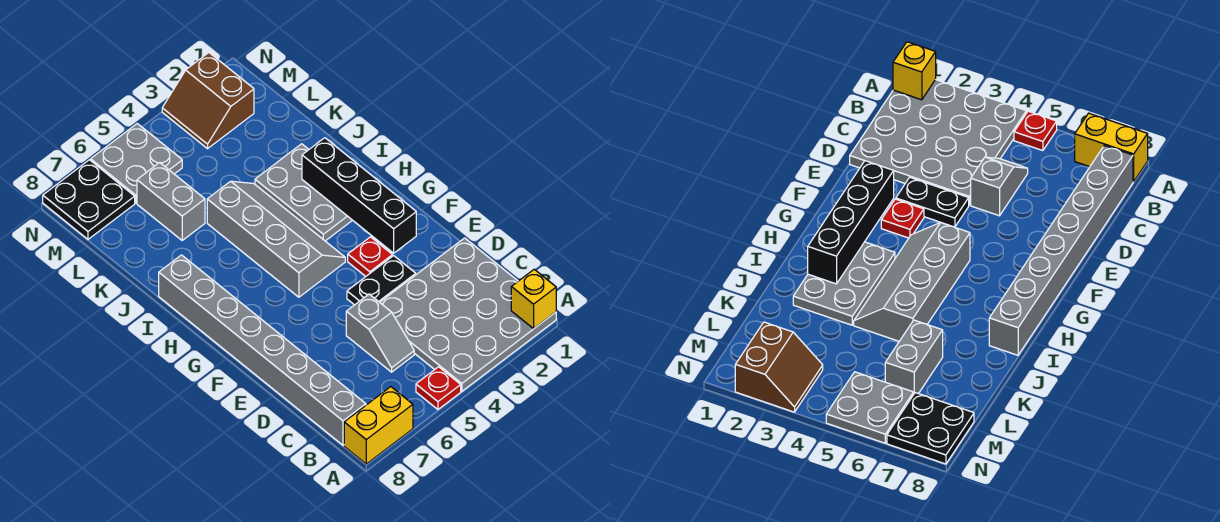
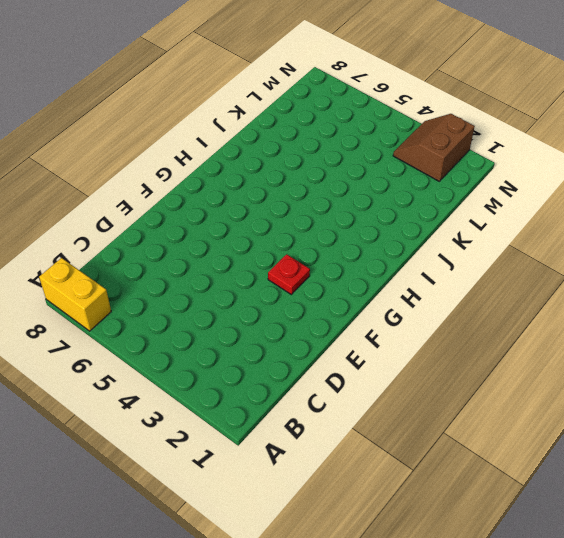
none -> grey plate A1:D4 level 1
none -> red plate A5 level 1
none -> grey brick B8:I8 level 1

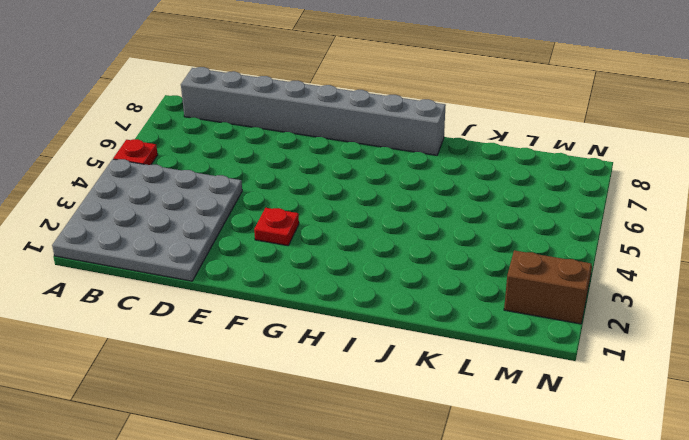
none -> yellow brick A7:A8 level 1
none -> grey slope C5:D5 level 1 top D
none -> black plate E3:E4 level 1

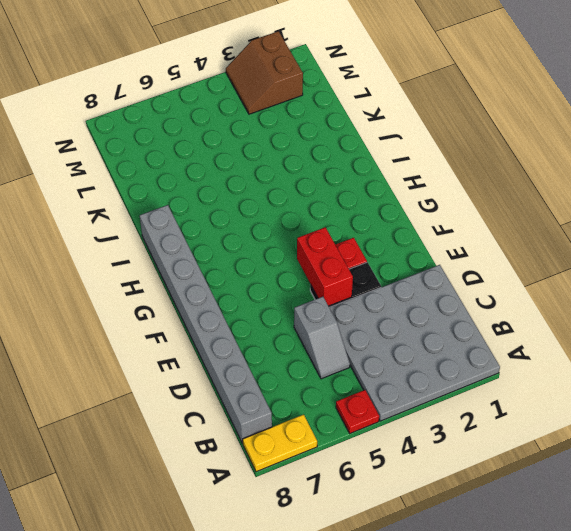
yellow plate A7:A8 level 1 -> yellow brick A7:A8 level 1
red brick E4:F4 level 2 -> none
none -> grey slope G4:J5 level 1 top 5
none -> grey plate H2:J3 level 1
none -> grey brick K6:L6 level 1

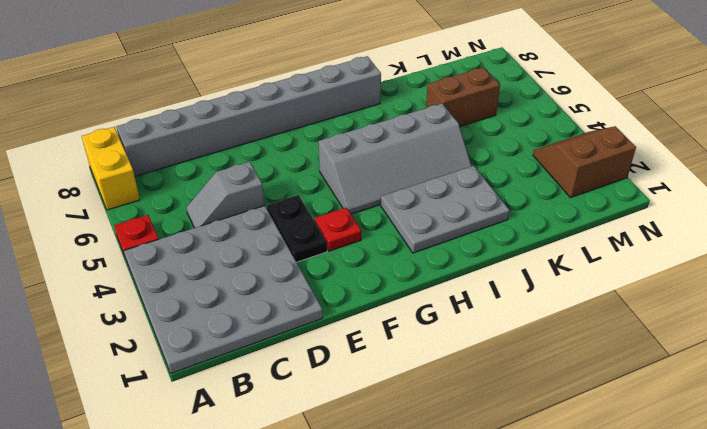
brown brick K6:L6 level 1 -> grey brick K6:L6 level 1
none -> grey plate M5:N6 level 1
none -> black plate M7:N8 level 1
none -> yellow brick A1 level 2

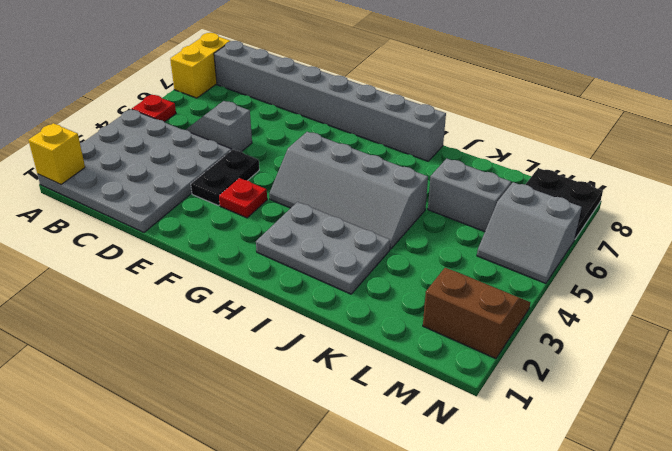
grey slope M5:N6 level 1 top 6 -> grey plate M5:N6 level 1
none -> black brick F2:I2 level 2

